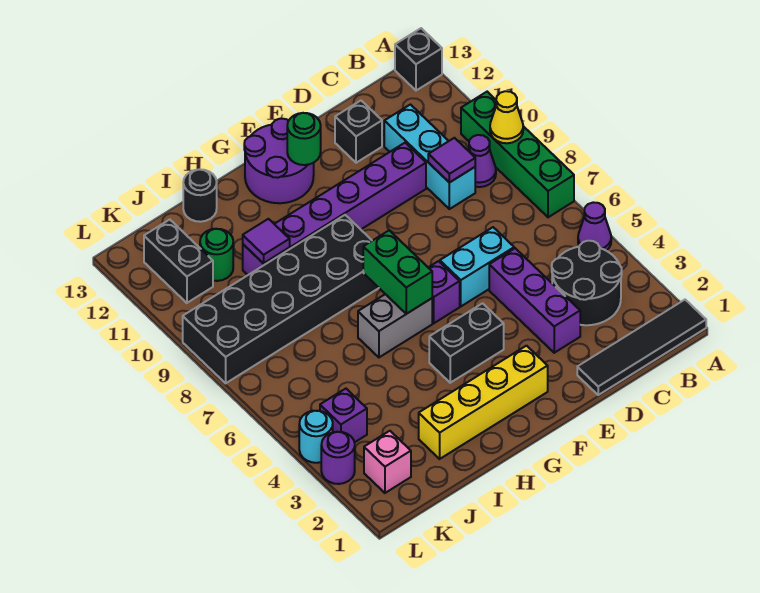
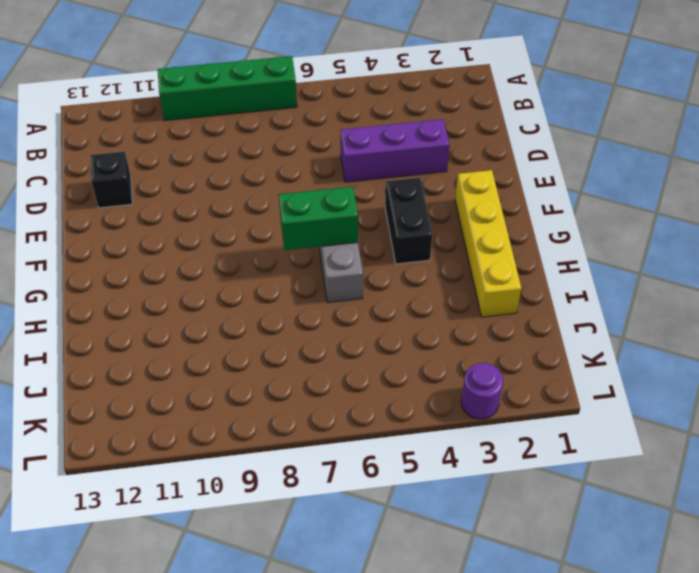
none -> black tile A1:D1 level 1
none -> purple cone A5 level 1
none -> black brick A13 level 1

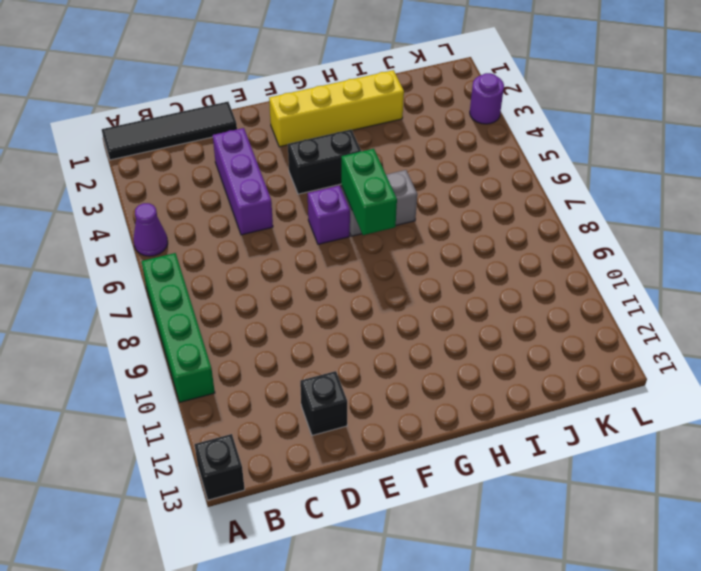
none -> black round brick B3:C4 level 1
none -> purple cone B9 level 1
none -> cyan brick C9:C11 level 1

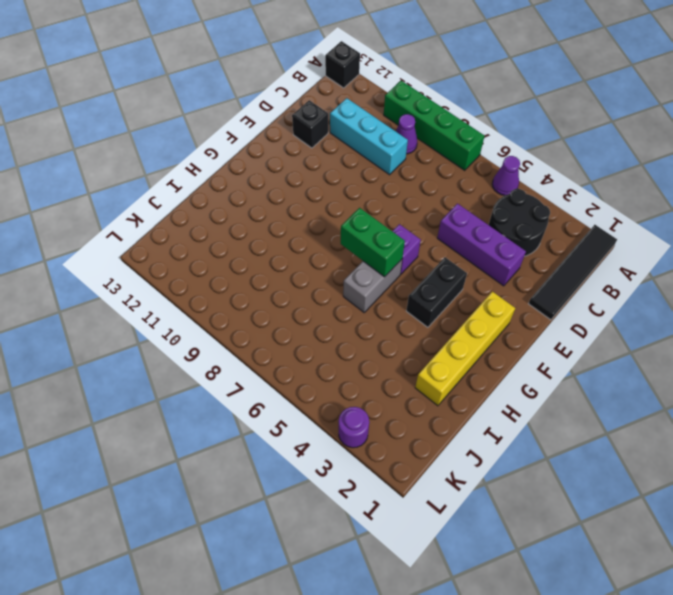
none -> cyan brick D6:E6 level 1
none -> purple brick D10:I10 level 1
none -> purple round brick F12:G13 level 1

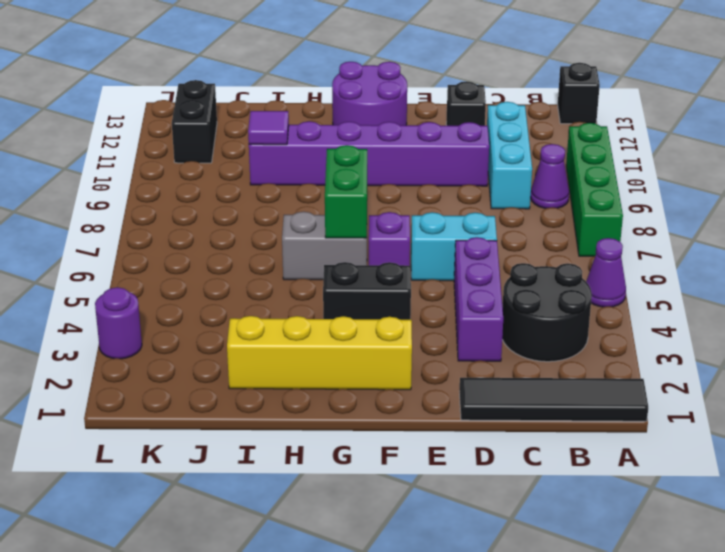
none -> black brick G8:L9 level 1
none -> black round brick I13 level 1
none -> green round brick J11 level 1

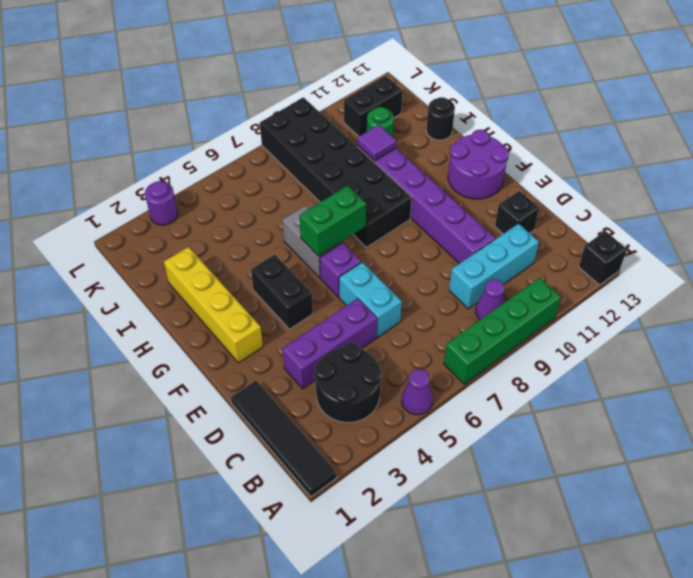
none -> pink brick K2 level 1
none -> purple brick K4 level 1
none -> cyan round brick L4 level 1

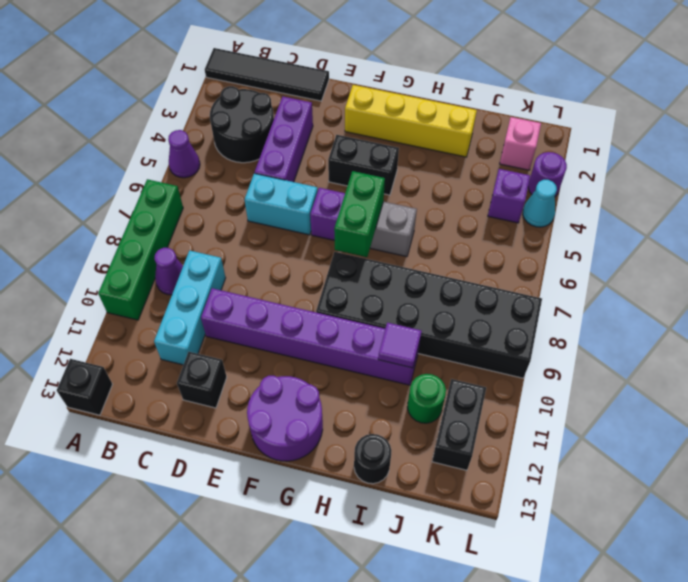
cyan cone L4 level 1 -> cyan round brick L4 level 1
none -> yellow cone A9 level 2
none -> purple tile C9 level 2
none -> green round brick F12 level 2

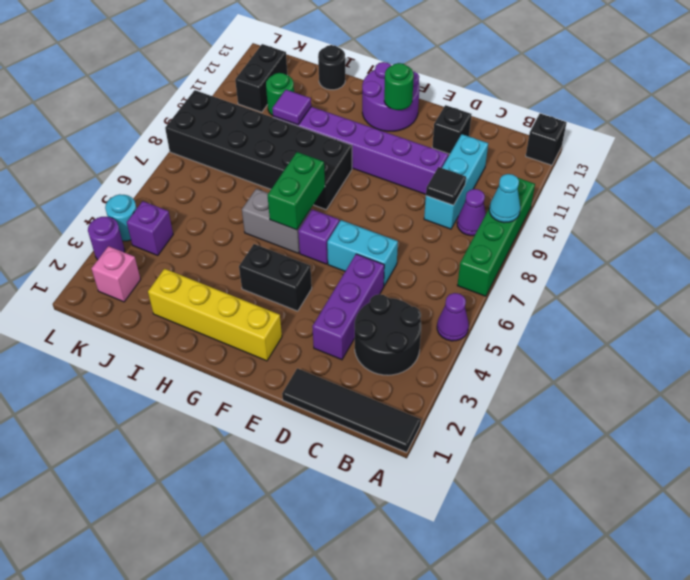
cyan cone A9 level 2 -> yellow cone A9 level 2
black tile C9 level 2 -> purple tile C9 level 2

